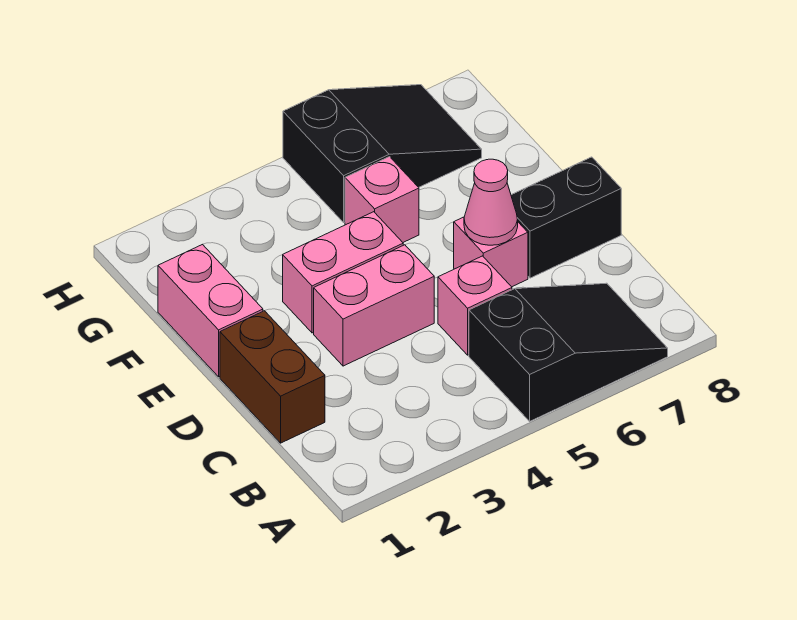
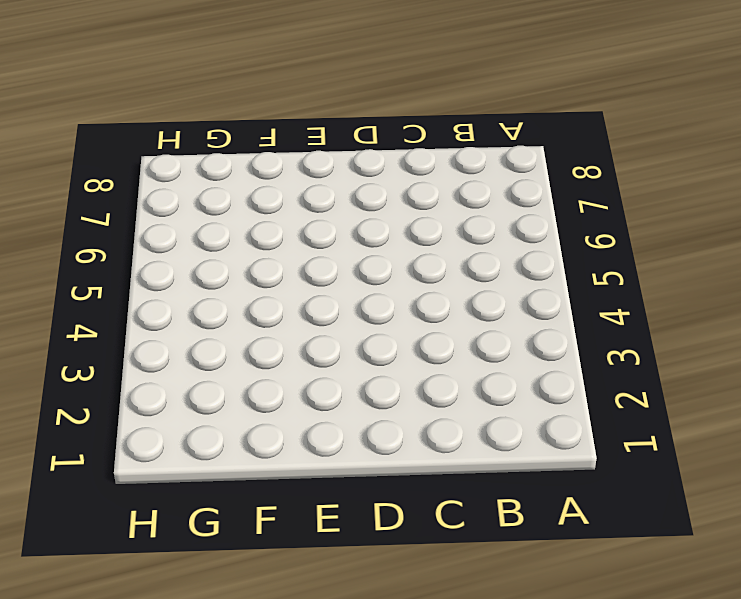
none -> black slope A5:B7 level 1 top 5
none -> brown brick C1:D1 level 1

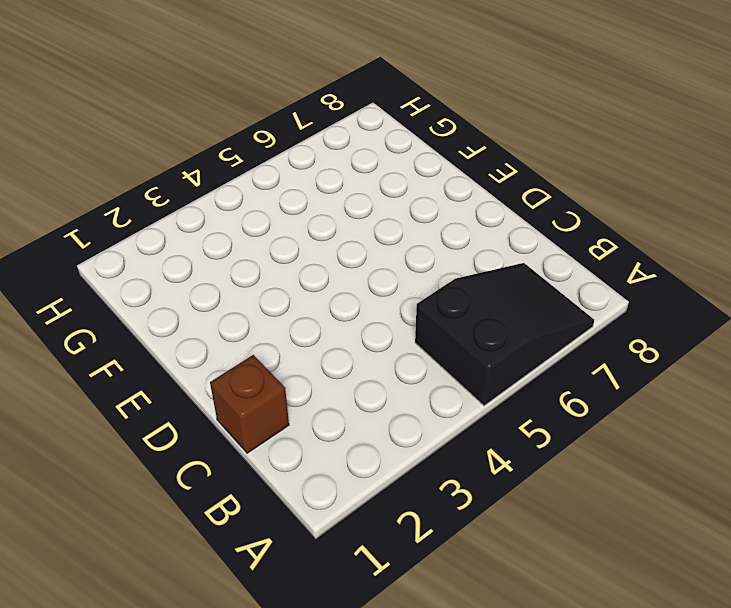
brown brick C1 level 1 -> brown brick C1:D1 level 1
none -> pink brick C5 level 1
none -> pink brick D3:D4 level 1

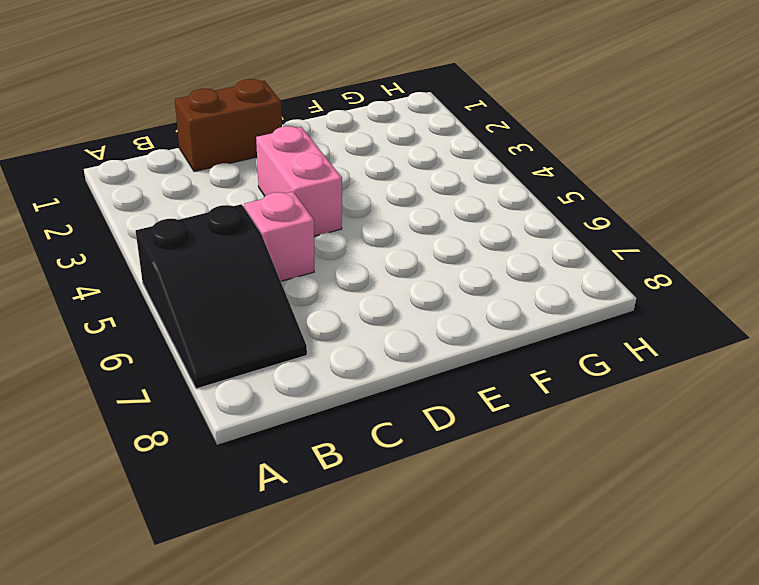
none -> pink brick D6 level 1
none -> black brick D7:D8 level 1

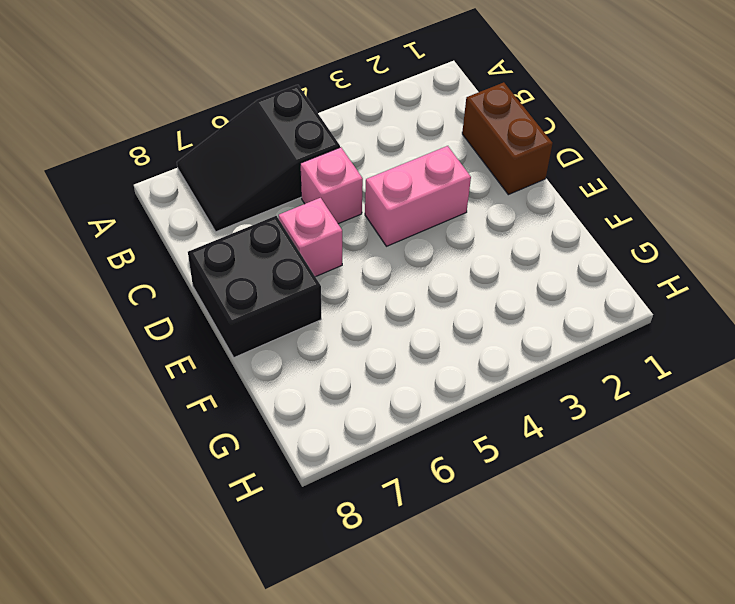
black brick D7:E8 level 1 -> black brick D7:D8 level 1
none -> pink brick E1:F1 level 1
none -> pink brick E3:E4 level 1

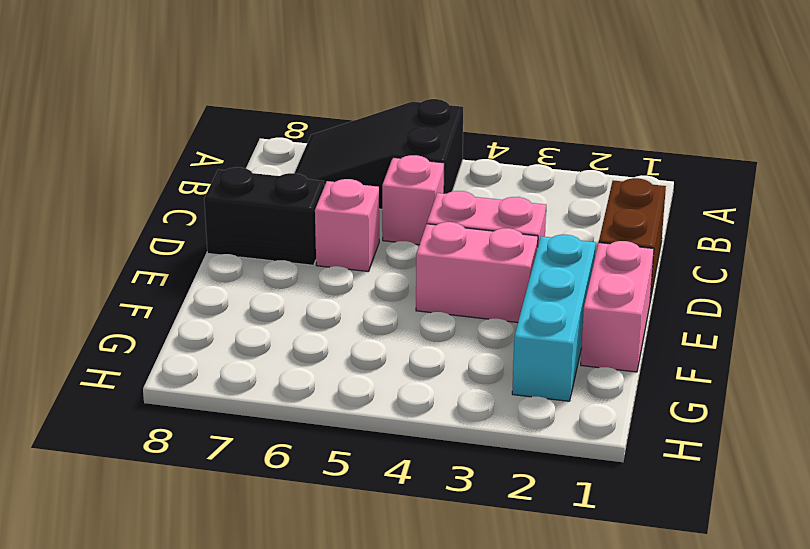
cyan brick E2:G2 level 1 -> none
none -> pink brick F5 level 1
none -> black slope G5:H7 level 1 top 5

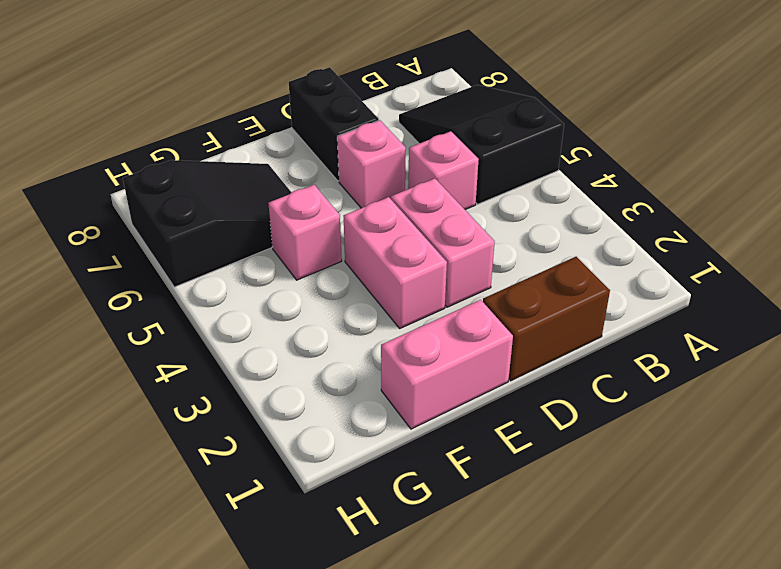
black slope F6:H7 level 1 top H -> black slope G5:H7 level 1 top 5
none -> pink cone D6 level 2

